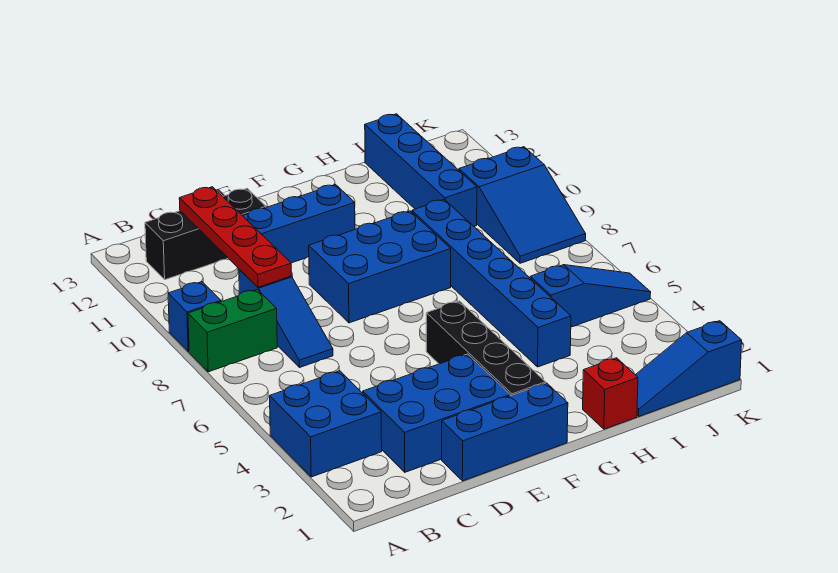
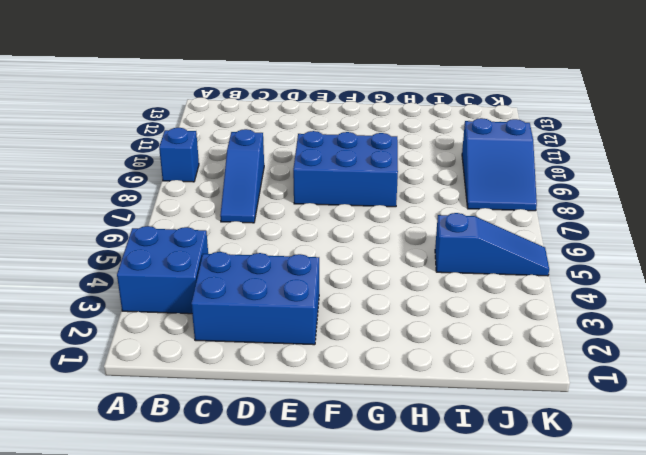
none -> green brick A8:B8 level 1
none -> black brick B12:D12 level 1
none -> blue brick D1:F1 level 1

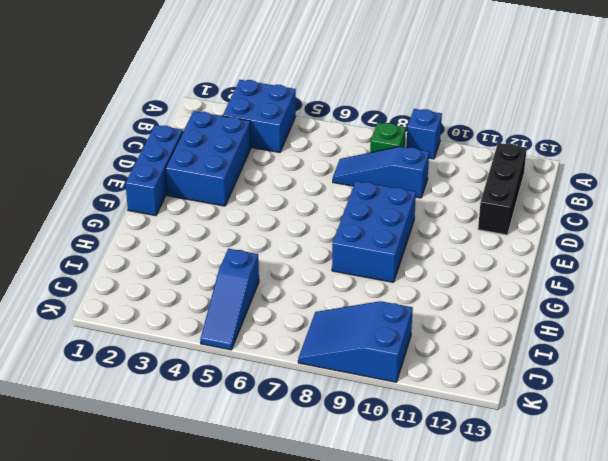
green brick B8 level 1 -> green brick A8:B8 level 1
none -> blue brick D11:F11 level 1
none -> black brick F2:F5 level 1
none -> red brick H1 level 1

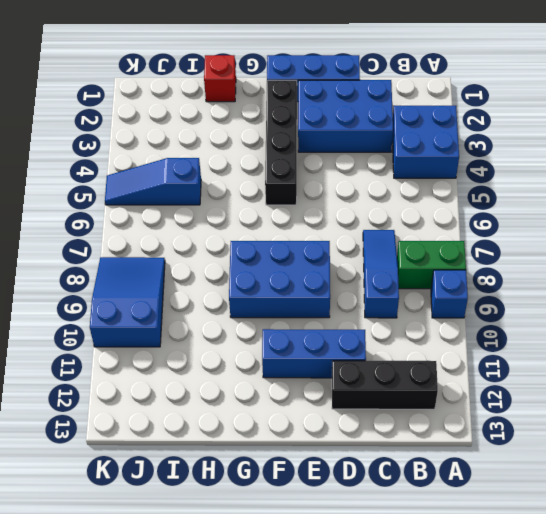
none -> blue brick H4:H9 level 1
none -> blue slope I1:K1 level 1 top K
none -> blue brick I10:I13 level 1

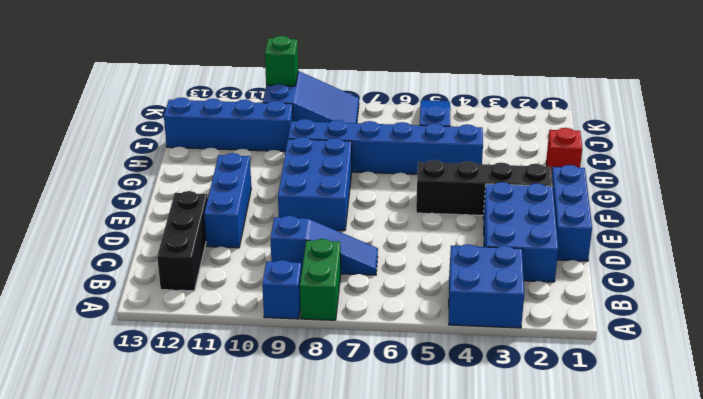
green brick K10 level 2 -> none
none -> blue slope I1:K1 level 1 top K
none -> red plate C9:C12 level 2

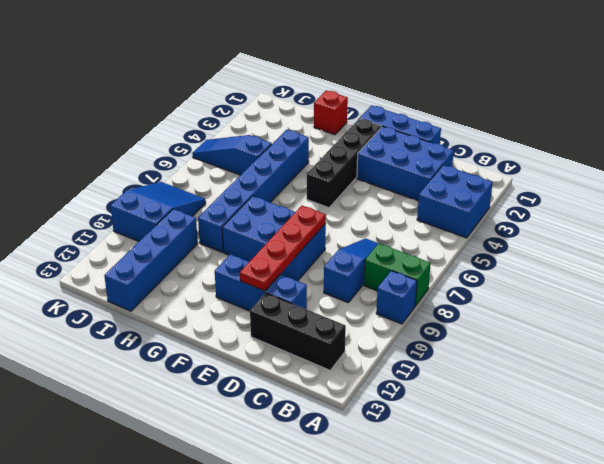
red plate E8:E11 level 2 -> red plate C9:C12 level 2
none -> blue slope I1:K1 level 1 top K

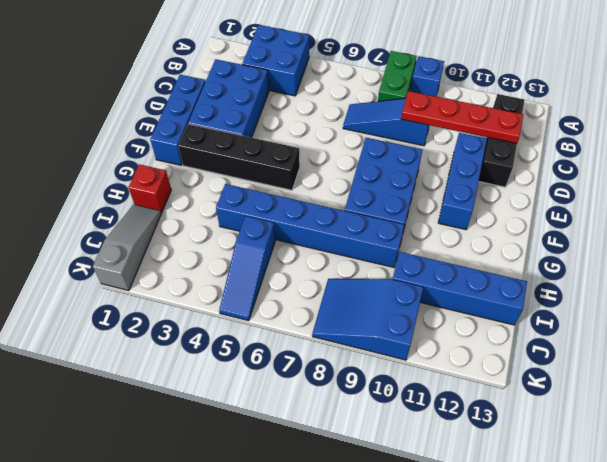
grey slope I1:K1 level 1 top K -> blue slope I1:K1 level 1 top K

